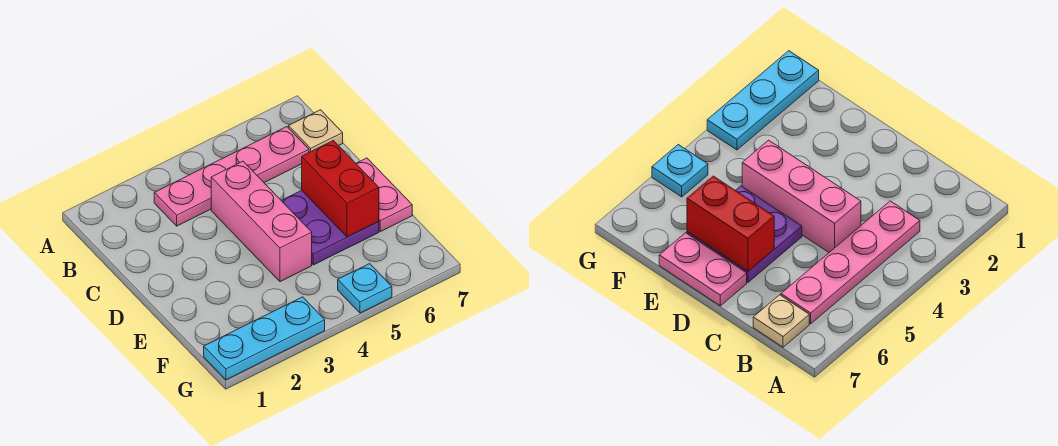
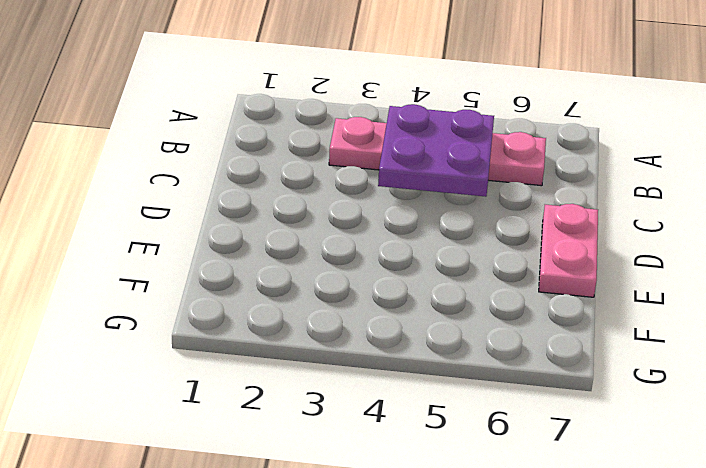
purple plate B4:C5 level 2 -> purple plate D5:E6 level 1
none -> tan plate B7 level 1
none -> pink brick C4:E4 level 1

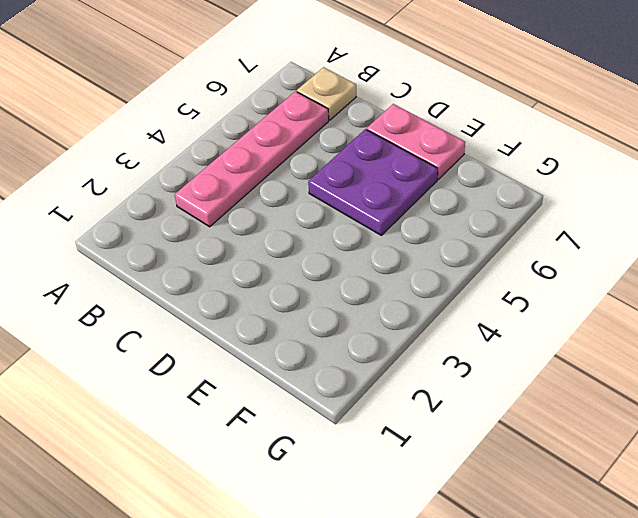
none -> pink brick C4:E4 level 1
none -> cyan plate G1:G3 level 1

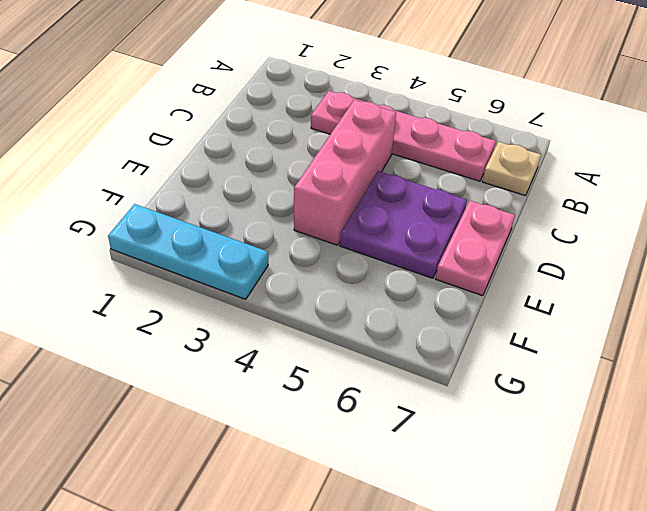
none -> cyan plate G5 level 1
none -> red brick D6:E6 level 2

